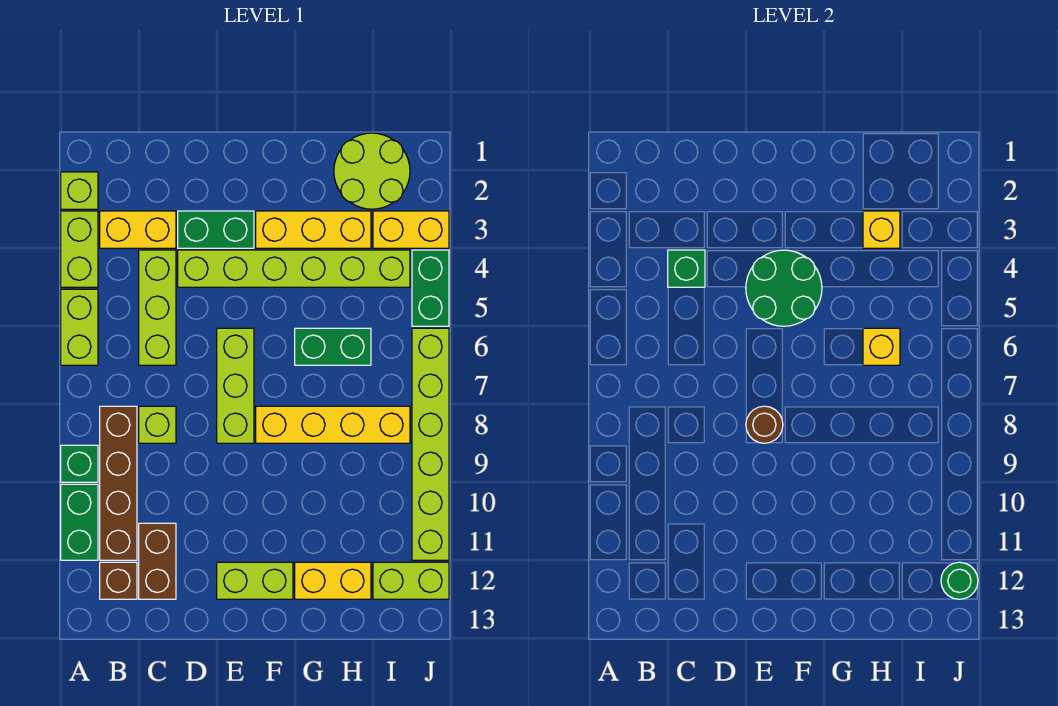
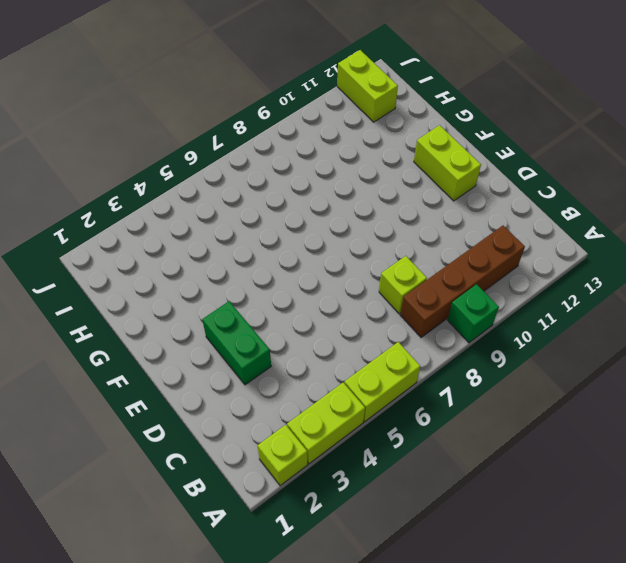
none -> green brick A10:A11 level 1
none -> yellow brick B3:C3 level 1
none -> brown brick B12 level 1
none -> lime brick C4:C6 level 1

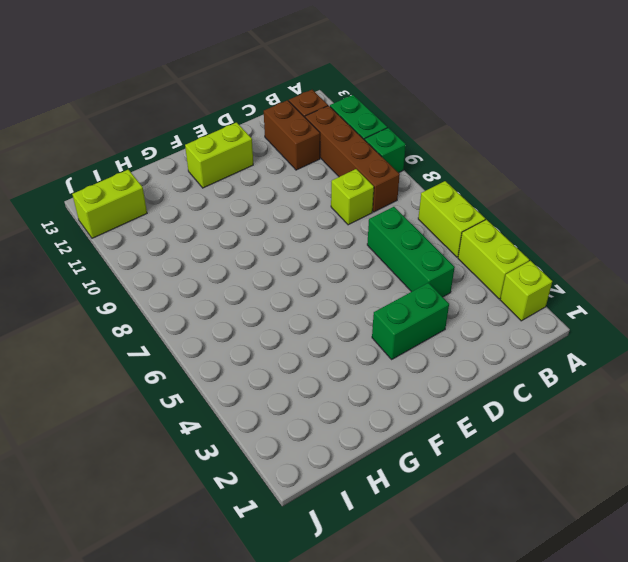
green brick C4:C6 level 1 -> lime brick C4:C6 level 1
none -> yellow brick B3:C3 level 1
none -> lime brick D4:I4 level 1
none -> lime brick E6:E8 level 1
none -> yellow brick F3:H3 level 1

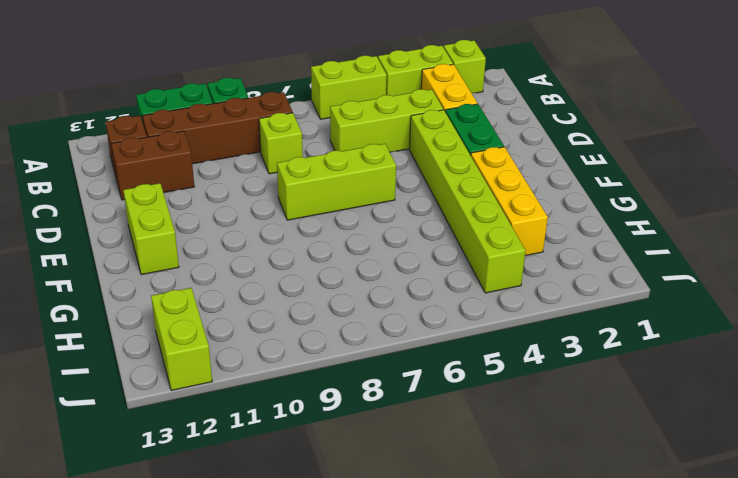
none -> yellow brick F8:I8 level 1
none -> green brick G6:H6 level 1
none -> yellow brick G12:H12 level 1
none -> lime round brick H1:I2 level 1

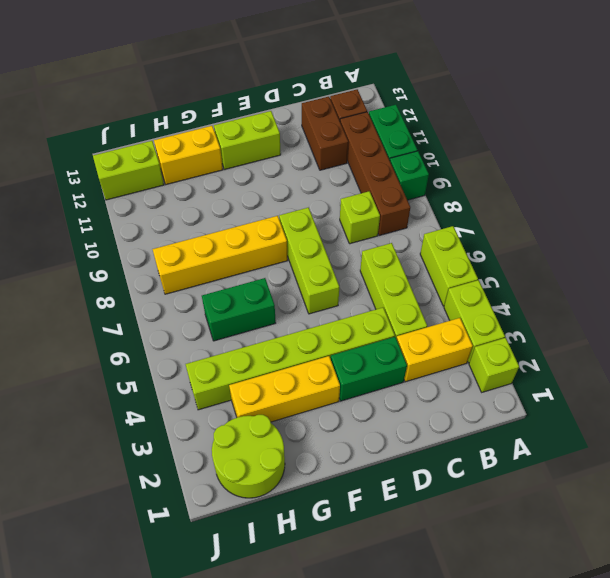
none -> yellow brick I3:J3 level 1
none -> green brick J4:J5 level 1
none -> lime brick J6:J11 level 1
none -> green brick C4 level 2

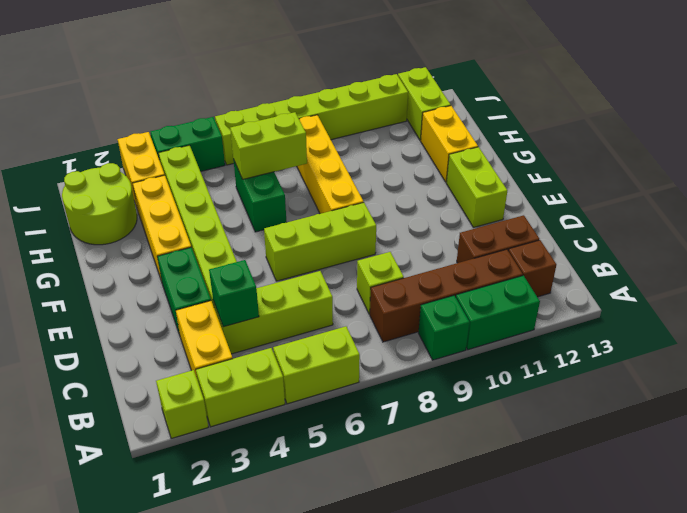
lime brick H6:H7 level 2 -> yellow brick H6 level 2
none -> green round brick E4:F5 level 2
none -> brown round brick E8 level 2
none -> yellow brick H3 level 2
none -> green round brick J12 level 2

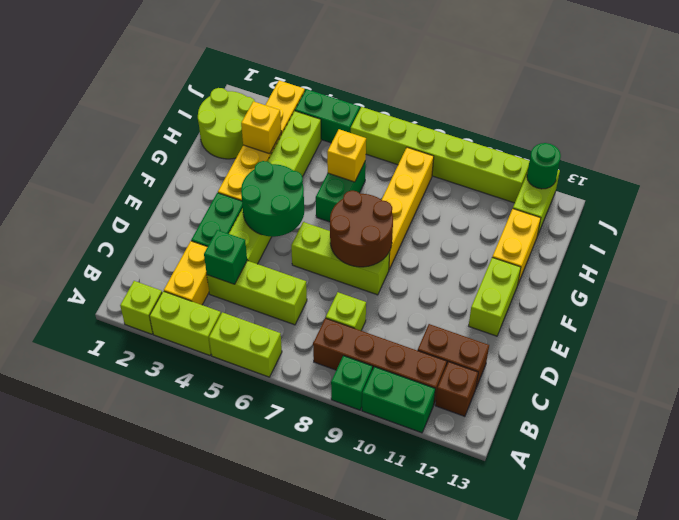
brown round brick E7:F8 level 2 -> brown round brick E8 level 2

